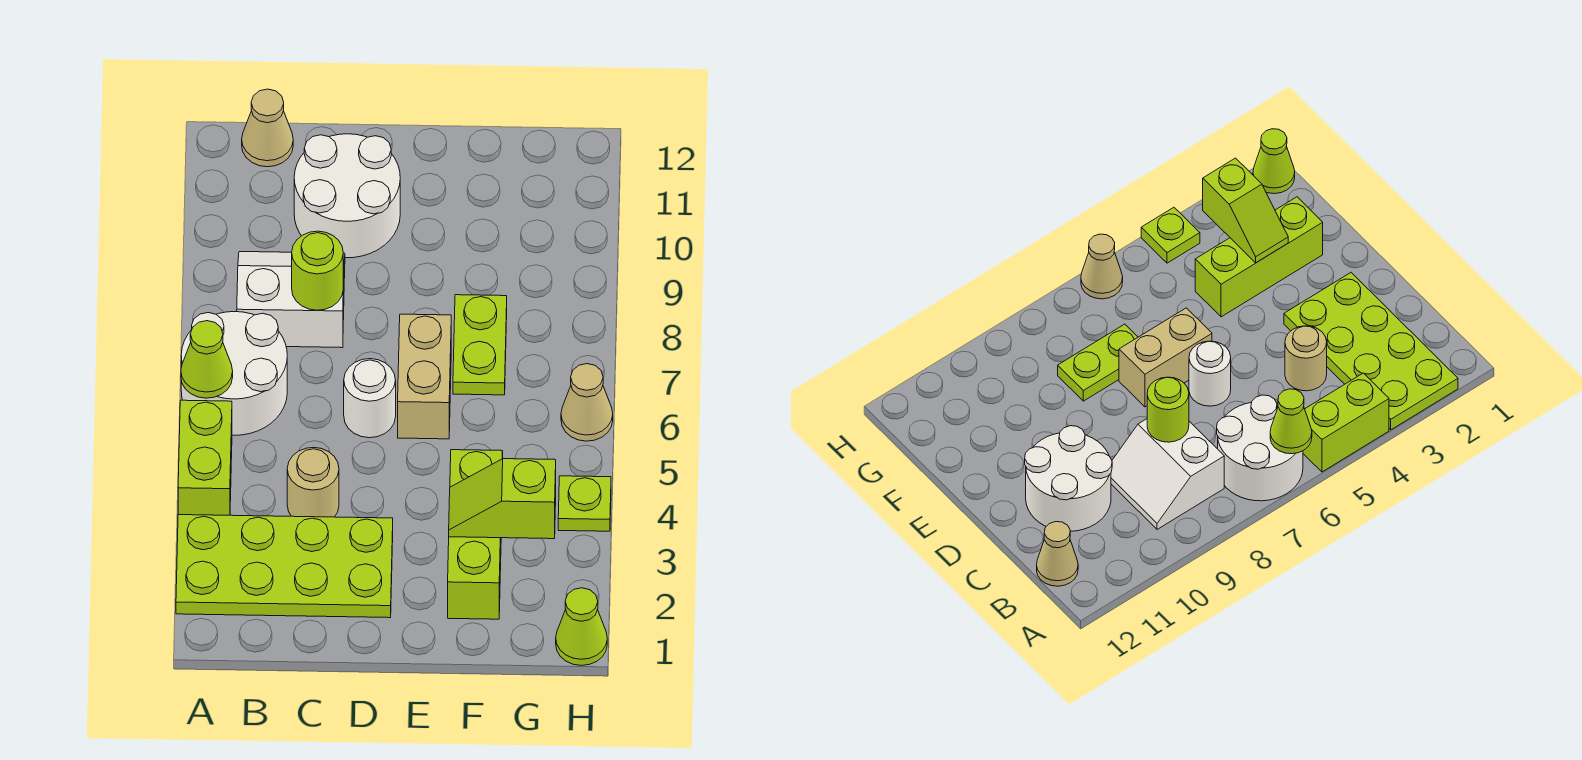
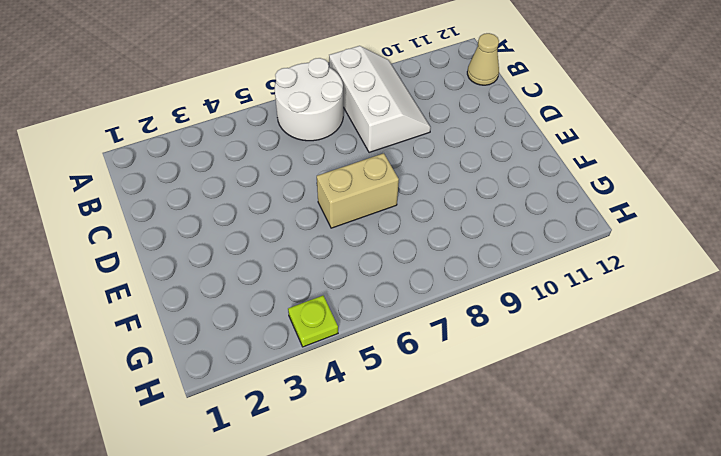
white slope A8:C9 level 1 top 8 -> white slope B8:C9 level 1 top 8
none -> lime plate A2:D3 level 1
none -> lime brick A4:A5 level 1
none -> tan round brick C4 level 1

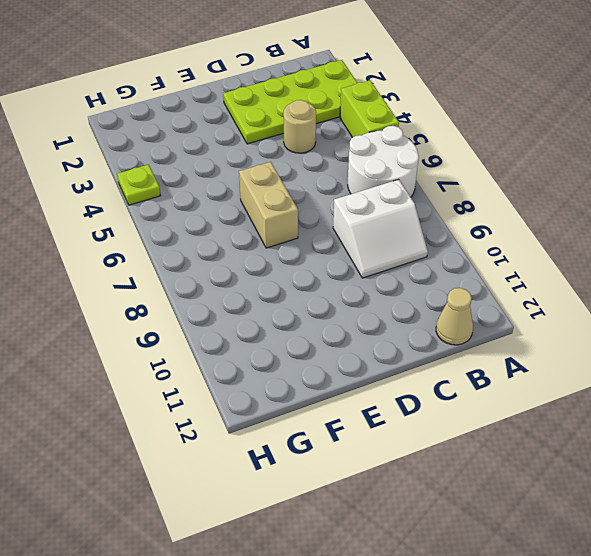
none -> white round brick C10:D11 level 1
none -> white round brick D6 level 1
none -> lime brick F2:F4 level 1

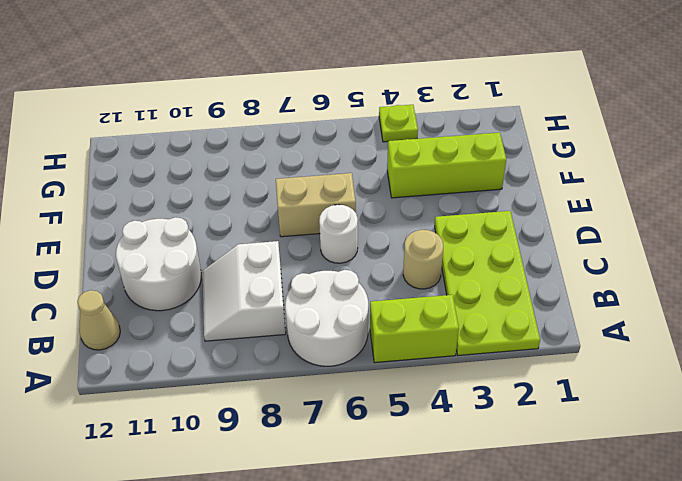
none -> lime plate F7:F8 level 1
none -> lime cone H1 level 1
none -> tan cone H6 level 1

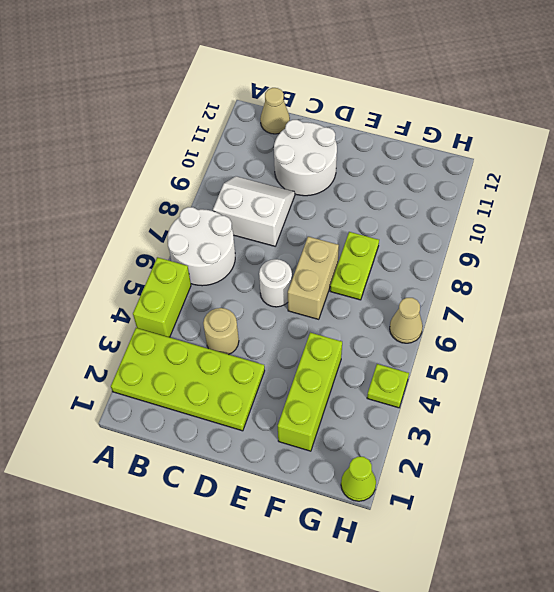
none -> lime cone A6 level 2
none -> lime round brick C8 level 2
none -> lime slope F3:G3 level 2 top G

